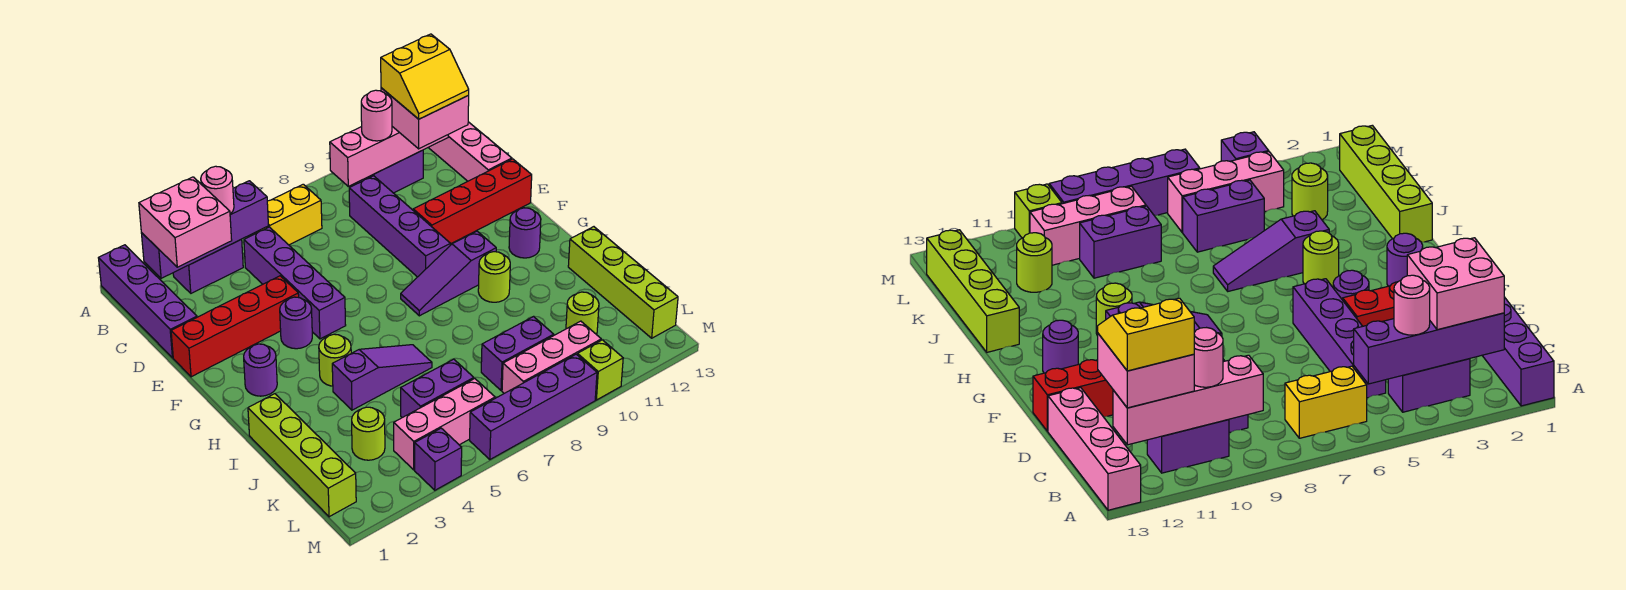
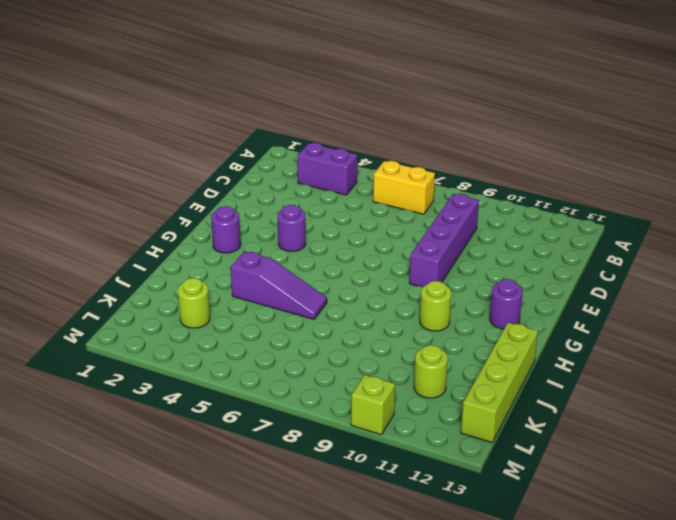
none -> purple brick A1:D1 level 1
none -> pink brick A13:D13 level 1
none -> purple brick B10:B11 level 1
none -> purple brick C5:F5 level 1

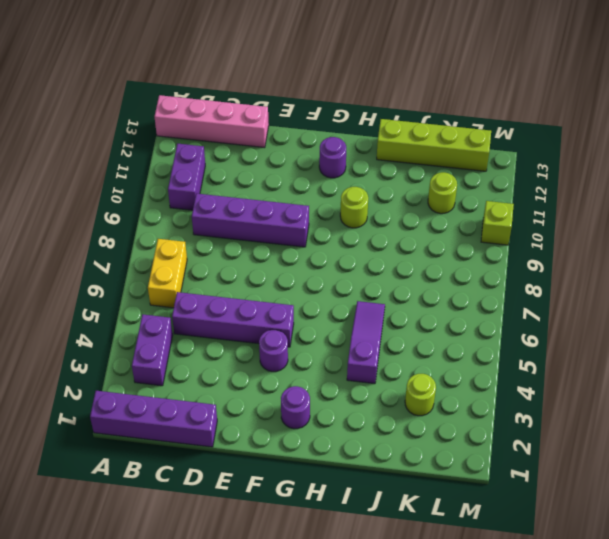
none -> red brick E1:E4 level 1
none -> red brick E10:E13 level 1
none -> purple slope G8:G10 level 1 top 10
none -> lime round brick H4 level 1

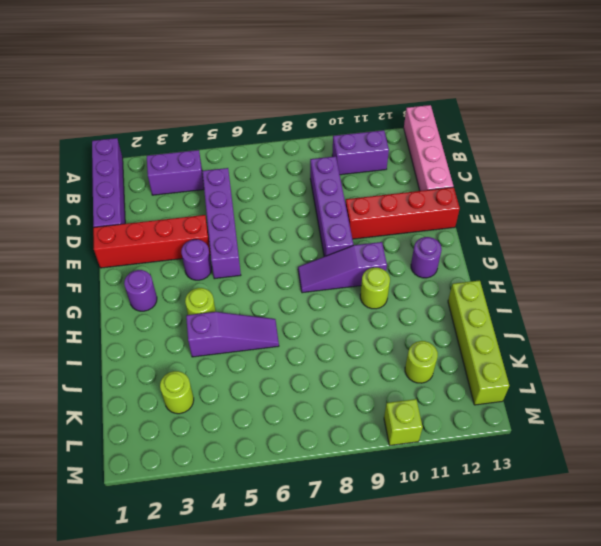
none -> yellow brick B6:B7 level 1
none -> lime brick I1:L1 level 1
none -> purple brick K5:K6 level 1
none -> purple brick K8:K9 level 1

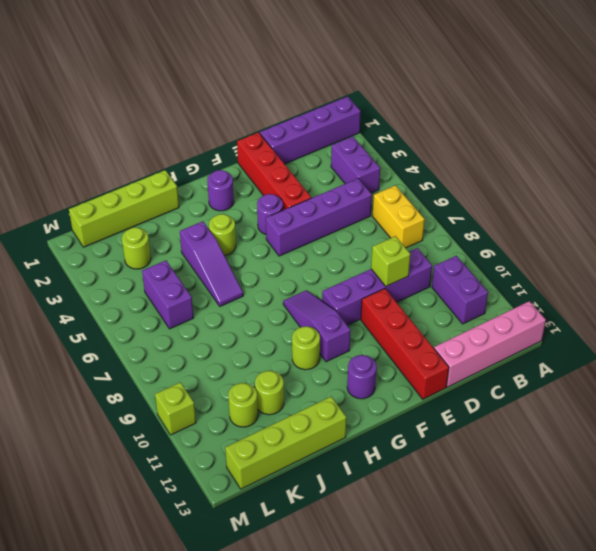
lime brick D9 level 2 -> none
lime round brick J11 level 1 -> none
none -> purple brick K8:K9 level 1
none -> pink brick L4:L6 level 1
none -> pink brick L8:L10 level 1
none -> purple brick M4 level 1

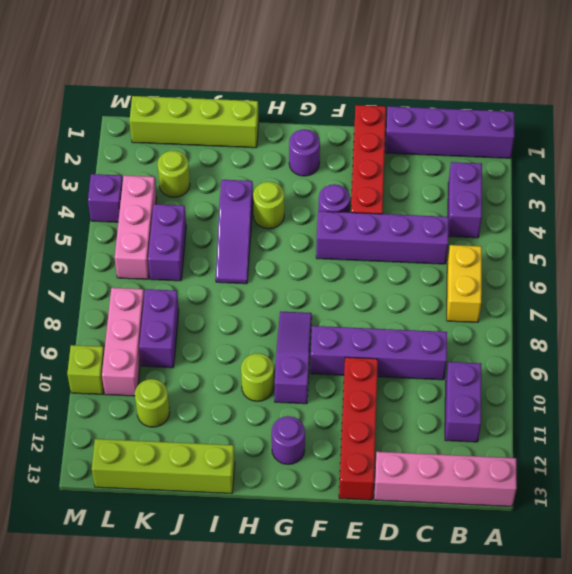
none -> purple brick M6:M9 level 1
none -> purple brick B2:B5 level 2
none -> pink brick B9:B12 level 2
none -> pink brick B2:C3 level 3

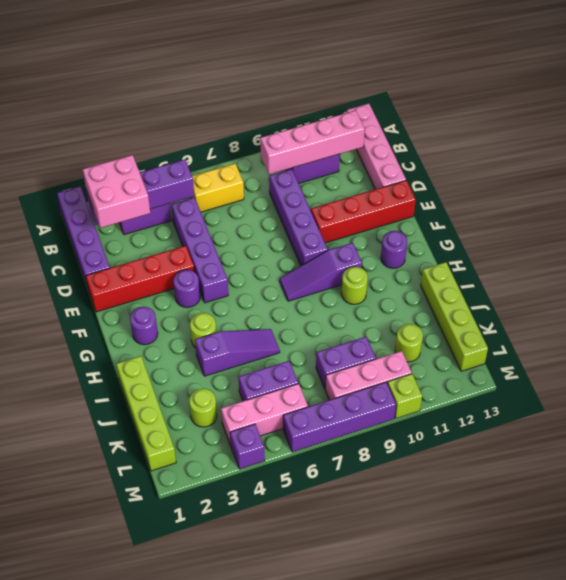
none -> pink round brick B4 level 3
none -> pink round brick B10 level 3
none -> pink brick B11:C12 level 3
none -> yellow slope B11:C12 level 4 top B

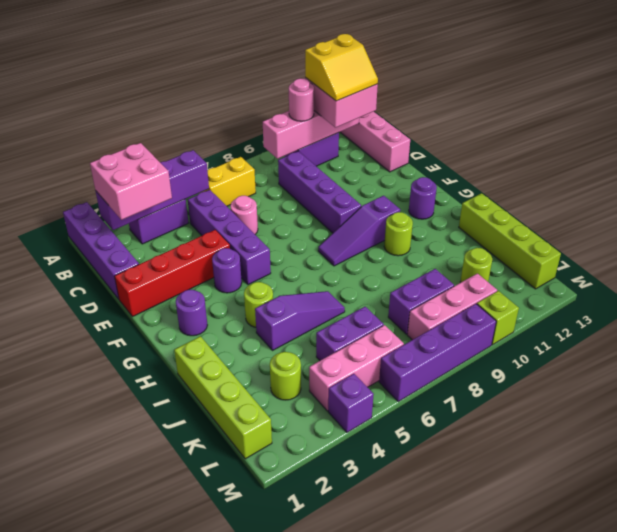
pink round brick D6 level 1 -> pink round brick B4 level 3
none -> red brick E10:E13 level 1

